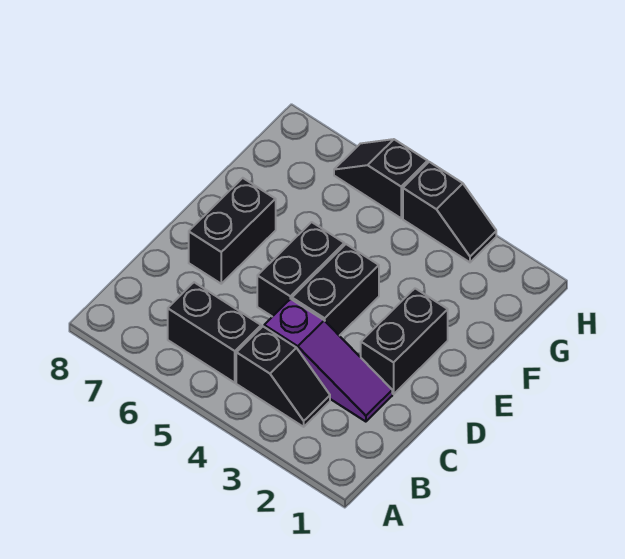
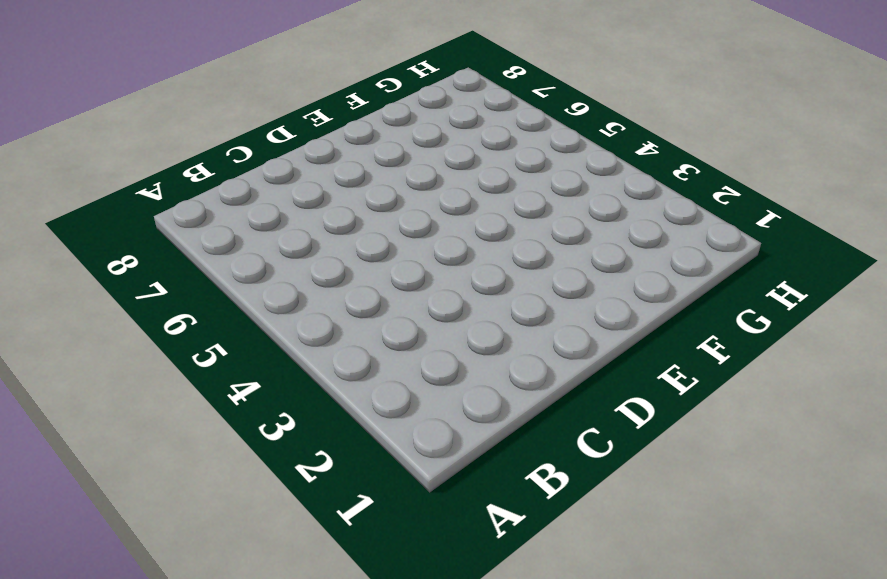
none -> black slope B3:B4 level 1 top 4
none -> black brick B5:B6 level 1

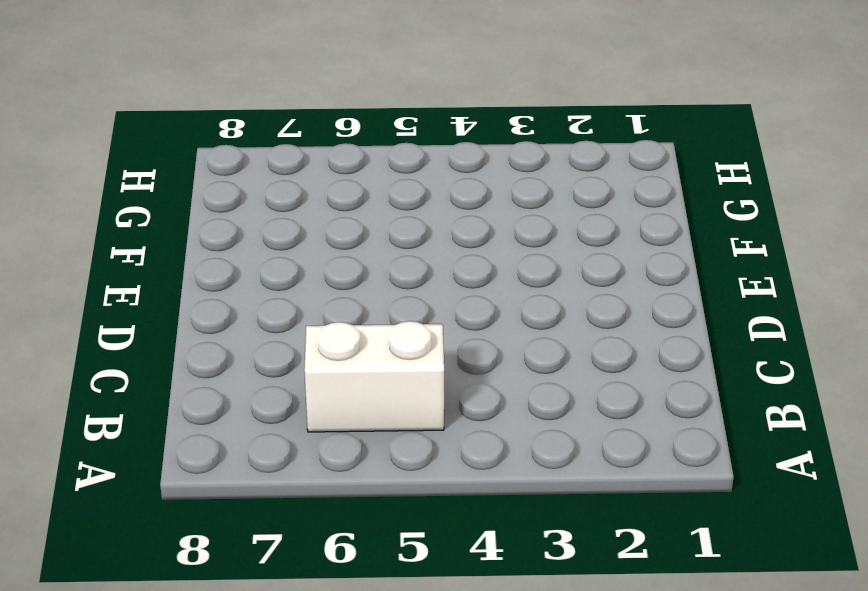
white brick B5:B6 level 1 -> black brick B5:B6 level 1
none -> black slope B3:B4 level 1 top 4
none -> purple slope C2:C4 level 1 top 4

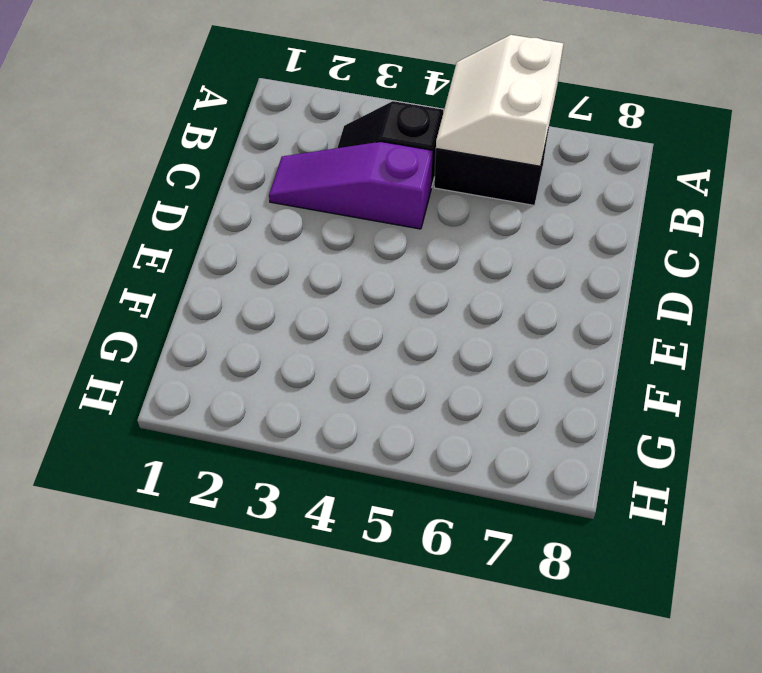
white slope A5:B6 level 2 top 6 -> none
none -> black brick D2:E2 level 1
none -> black brick D4:E4 level 1

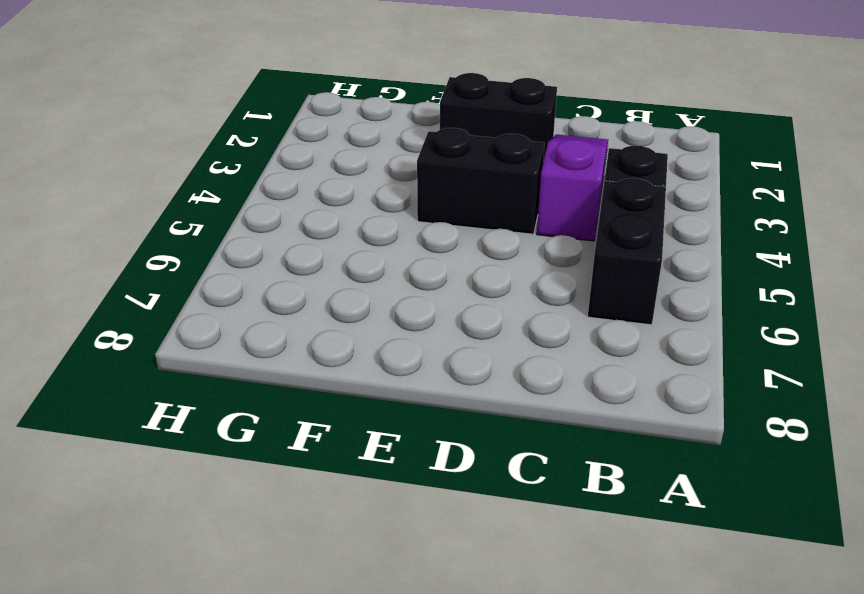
none -> black brick D5:E5 level 1
none -> black brick D7:E7 level 1

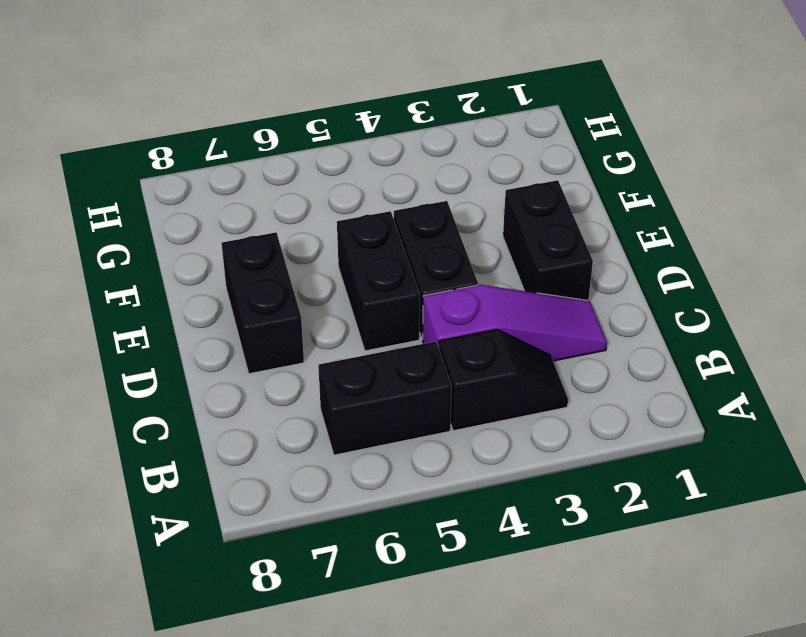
none -> black slope H3:H4 level 1 top 4
none -> black slope H5:H6 level 1 top 5

